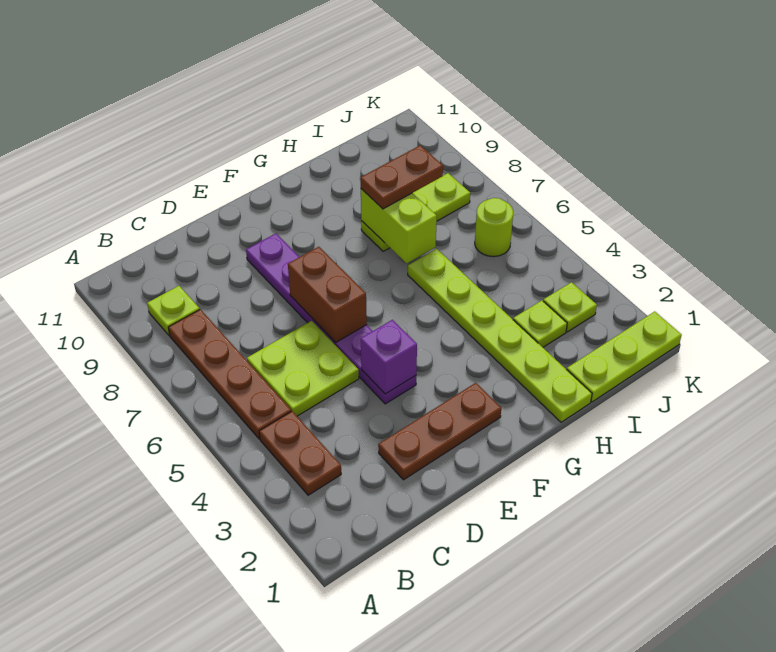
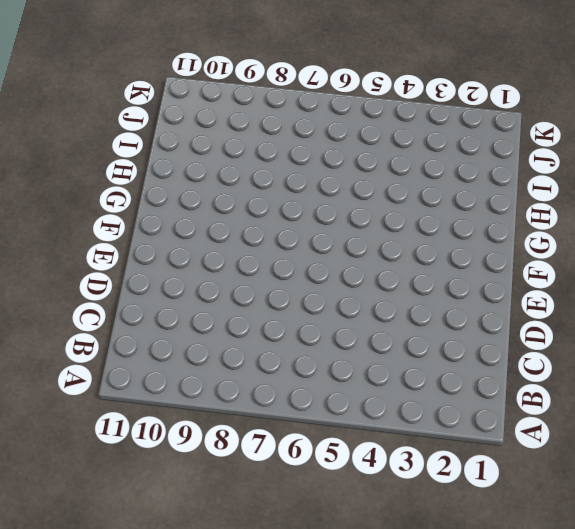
none -> brown plate B3:B4 level 1
none -> brown plate B5:B8 level 1
none -> lime plate B9 level 1

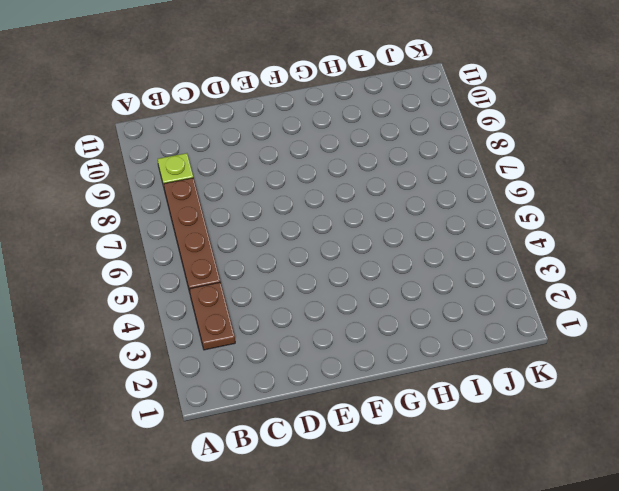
none -> lime plate C5:D6 level 1
none -> brown plate D2:F2 level 1
none -> purple plate E4:E9 level 1

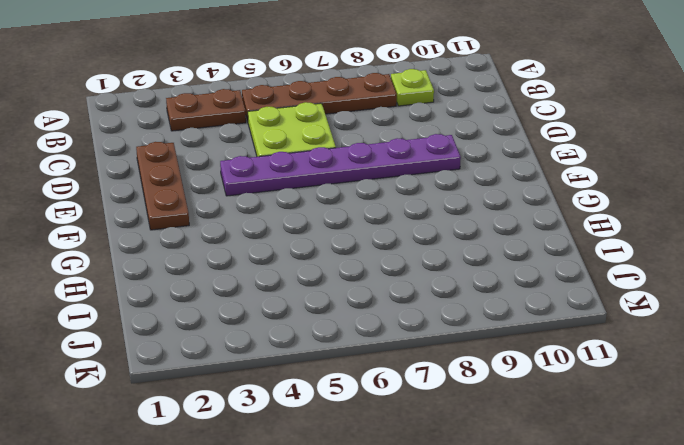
none -> lime plate H1:H6 level 1
none -> lime plate H8:J8 level 1
none -> lime plate I1:K1 level 1

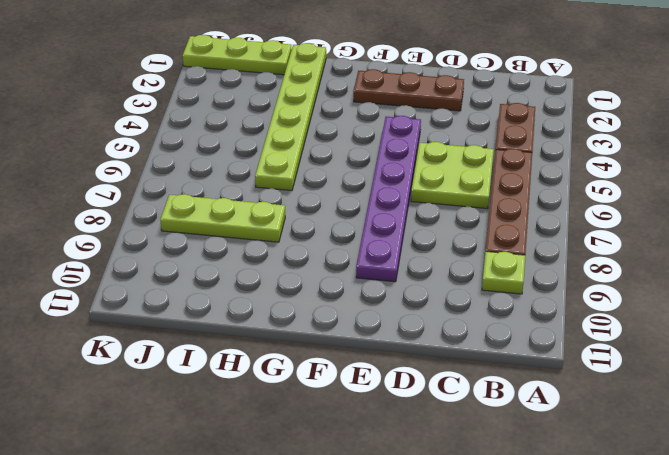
none -> lime plate I3 level 1
none -> lime plate J3 level 1
none -> lime round brick J6 level 1

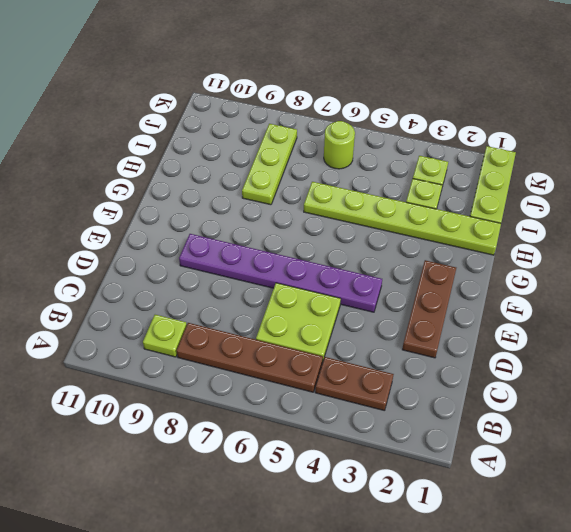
none -> purple brick E4 level 2
none -> brown brick E6:E7 level 2
none -> lime brick H7:H8 level 2

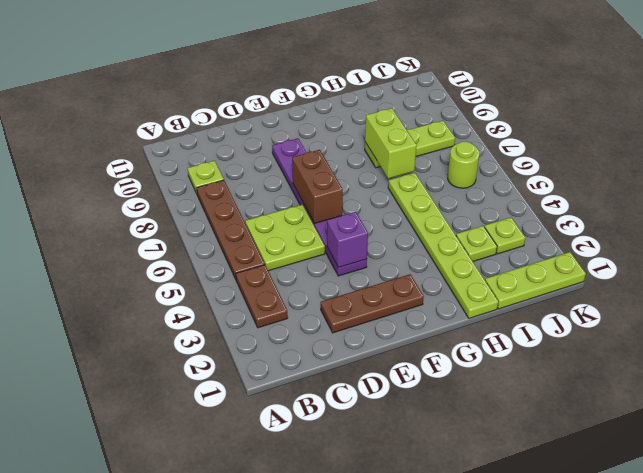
none -> brown plate H8:I8 level 3

